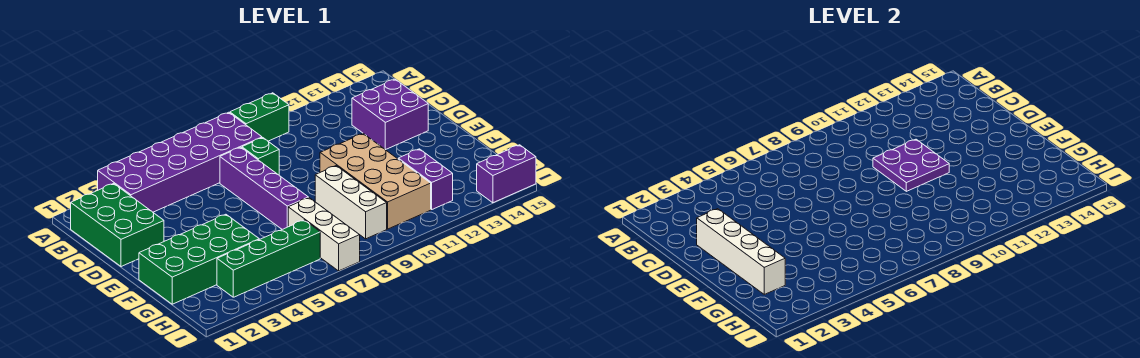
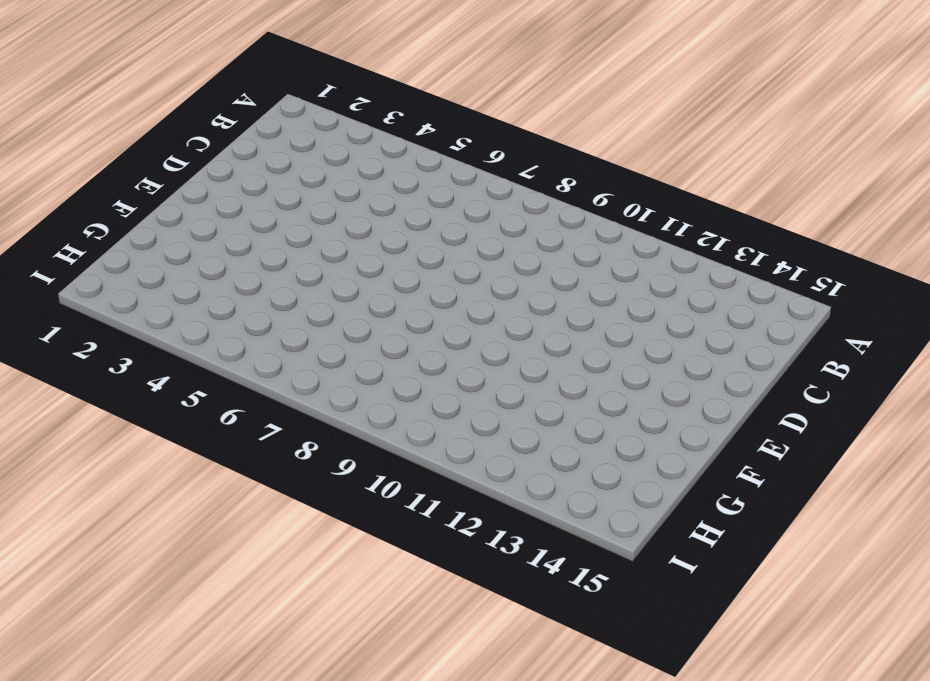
none -> purple brick A3:B8 level 1
none -> green brick A9:A10 level 1
none -> green brick B1:D2 level 1

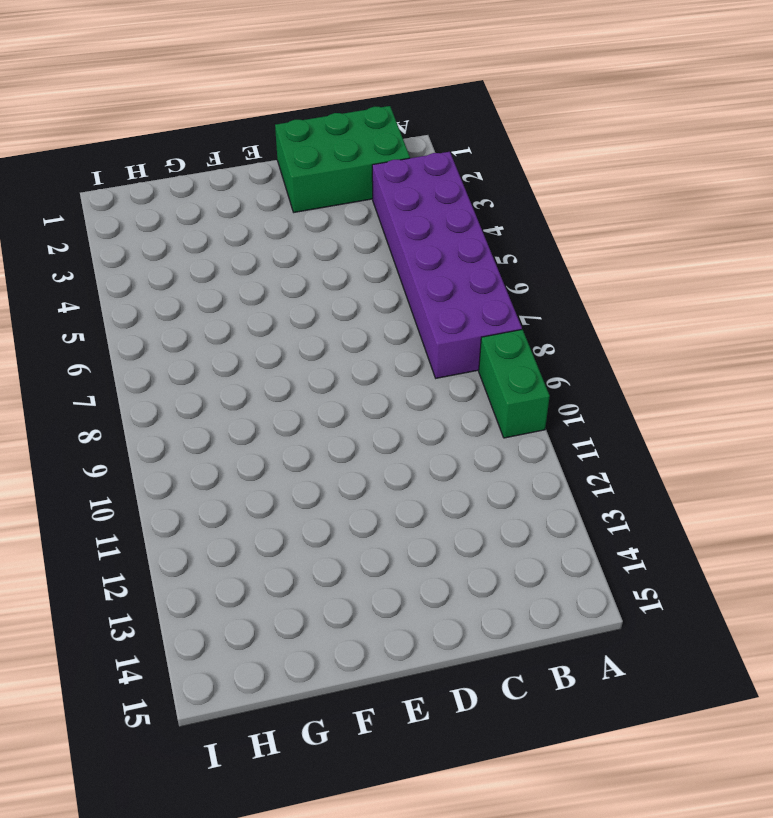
none -> purple brick C7:F7 level 1
none -> green brick C8 level 1
none -> purple brick C13:D14 level 1

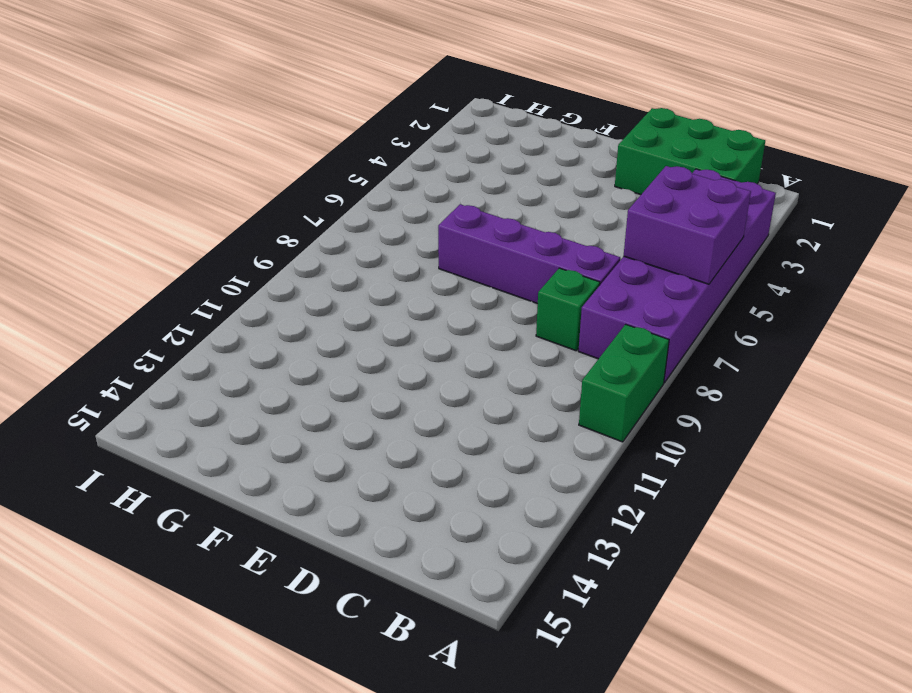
purple brick A5:B6 level 2 -> purple brick C13:D14 level 1
none -> tan brick E10:H11 level 1
none -> green brick F1:G4 level 1
none -> white brick F9:H9 level 1

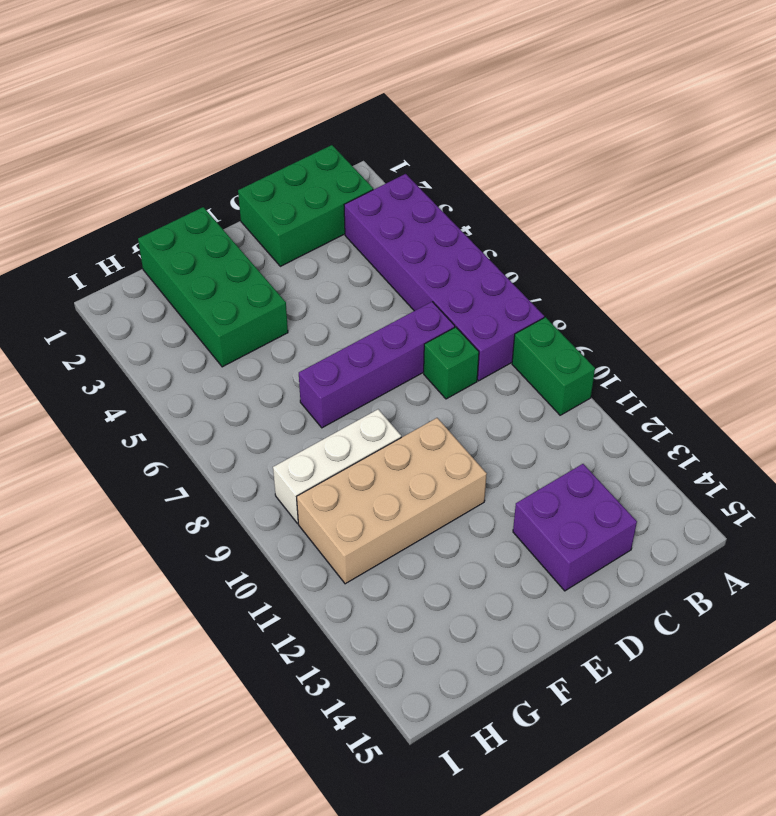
none -> white brick G7:I7 level 1
none -> purple brick G12:H12 level 1
none -> green brick H3:H6 level 1

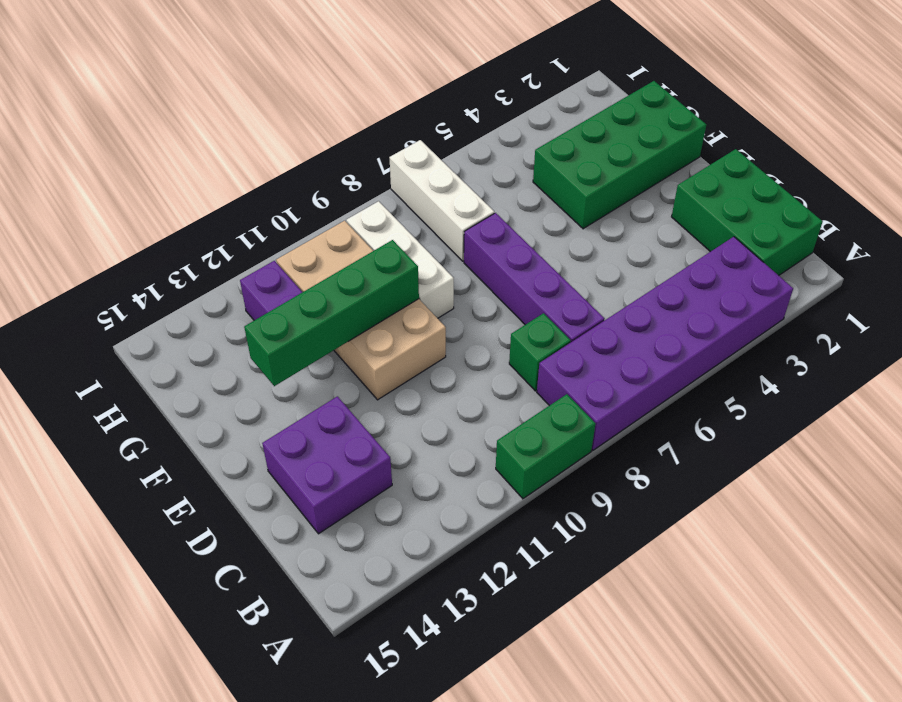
green brick F10:F13 level 2 -> green brick H3:H6 level 1
none -> purple brick I14:I15 level 1
none -> white brick D2:G2 level 2
none -> purple plate D10:E11 level 2

